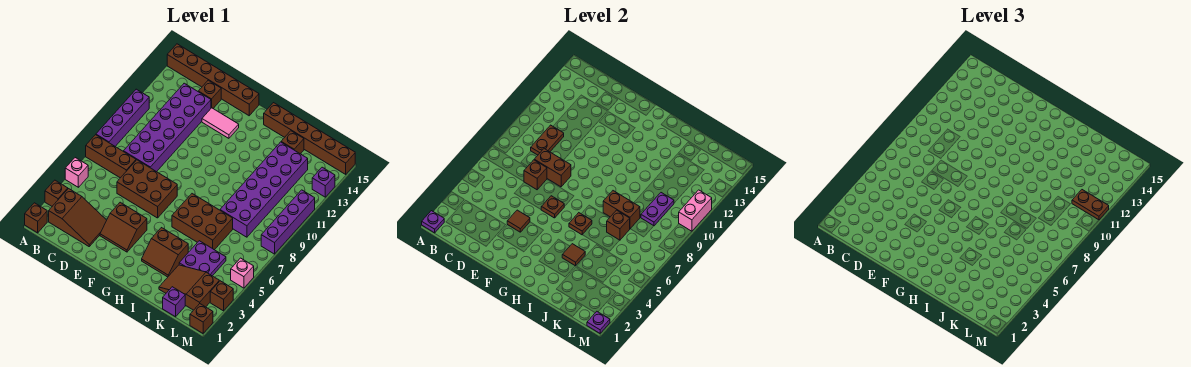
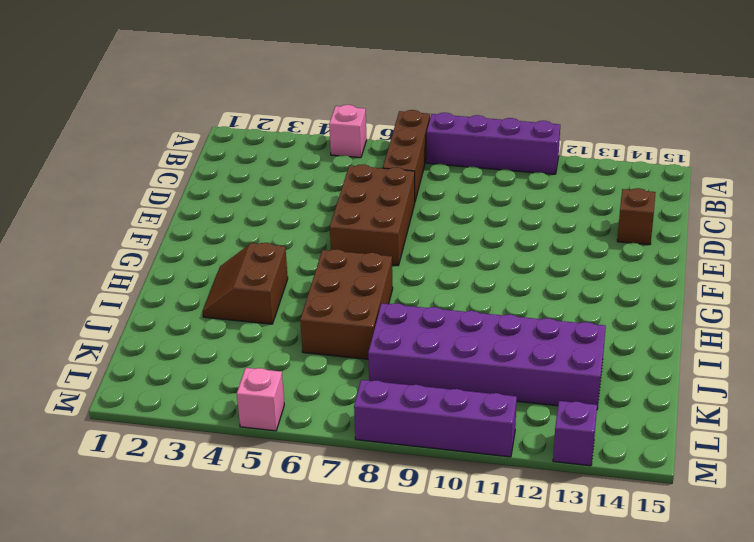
none -> brown brick A1 level 1
none -> brown brick A3 level 1
none -> brown brick A15:F15 level 1
none -> brown slope B2:D3 level 1 top B

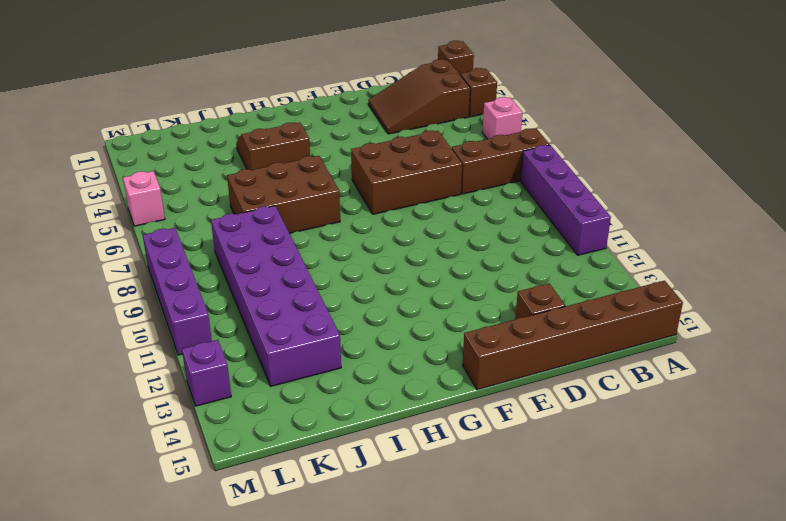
none -> purple brick C8:D13 level 1
none -> brown slope E3:F4 level 1 top 4
none -> pink tile E13:F13 level 1
none -> brown brick H15:M15 level 1

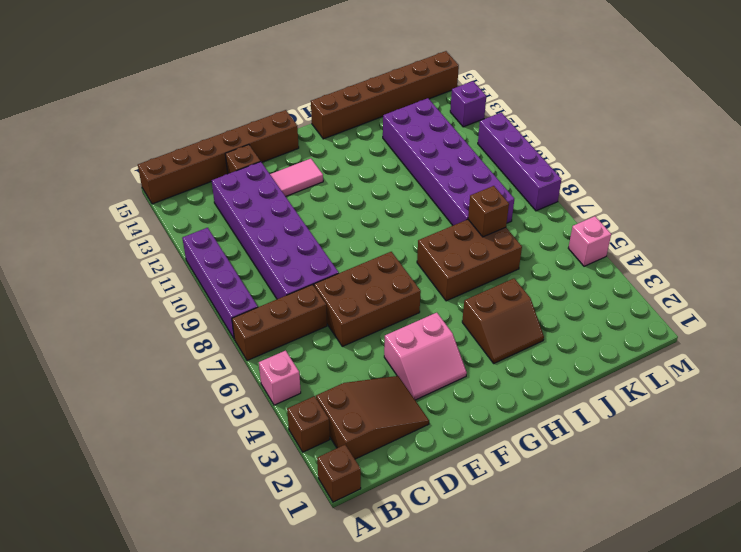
pink slope E3:F4 level 1 top 4 -> brown slope E3:F4 level 1 top 4
none -> brown slope J2:L3 level 1 top L
none -> purple plate J4:K5 level 1
none -> brown brick J14 level 1
none -> purple brick K1 level 1

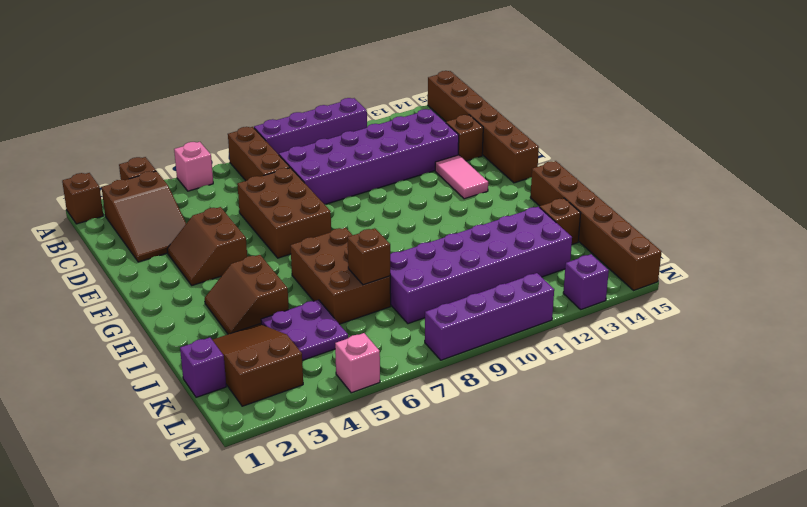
none -> brown brick M1 level 1
none -> brown brick M3 level 1
none -> purple plate A1 level 2
none -> brown plate C9:C10 level 2

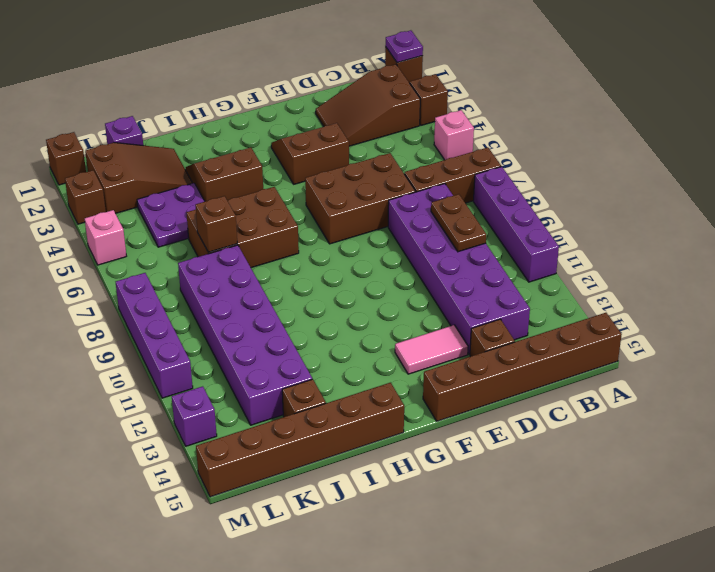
none -> brown brick D7 level 2
none -> brown brick D8:E8 level 2
none -> brown tile E4 level 2
none -> brown plate F6 level 2

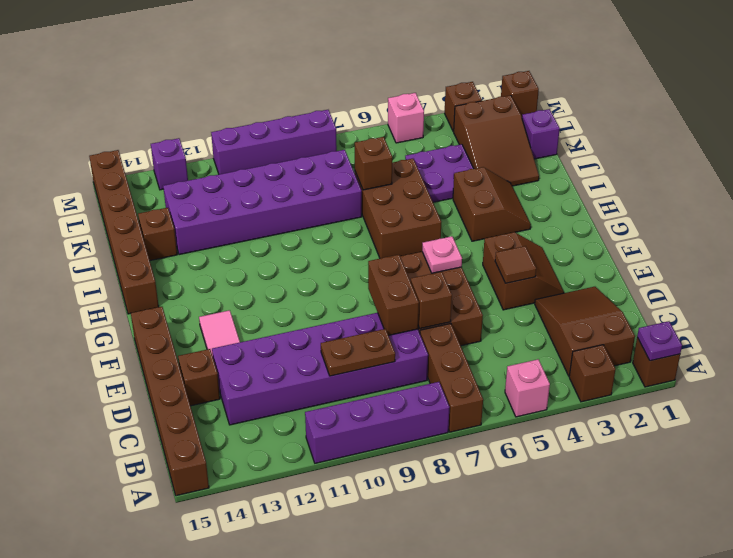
pink plate F6 level 2 -> brown plate F6 level 2
none -> brown plate H6 level 2
none -> brown tile I4 level 2
none -> brown brick I8:J8 level 2
none -> purple plate K9:K10 level 2

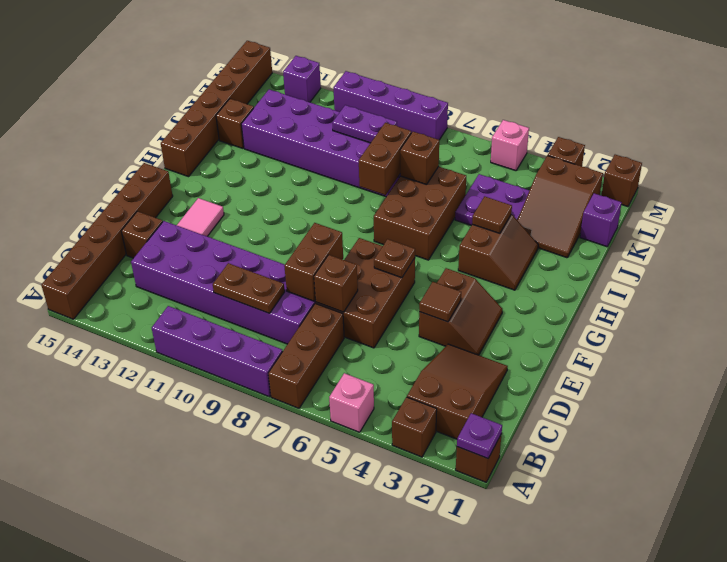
none -> brown plate H6 level 2
none -> purple plate M1 level 2
none -> pink brick M10:M11 level 2
none -> brown plate L11:M11 level 3

